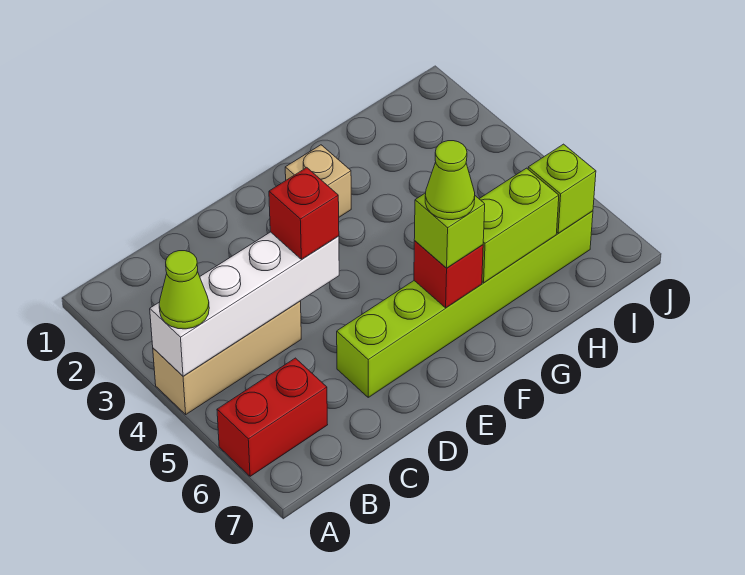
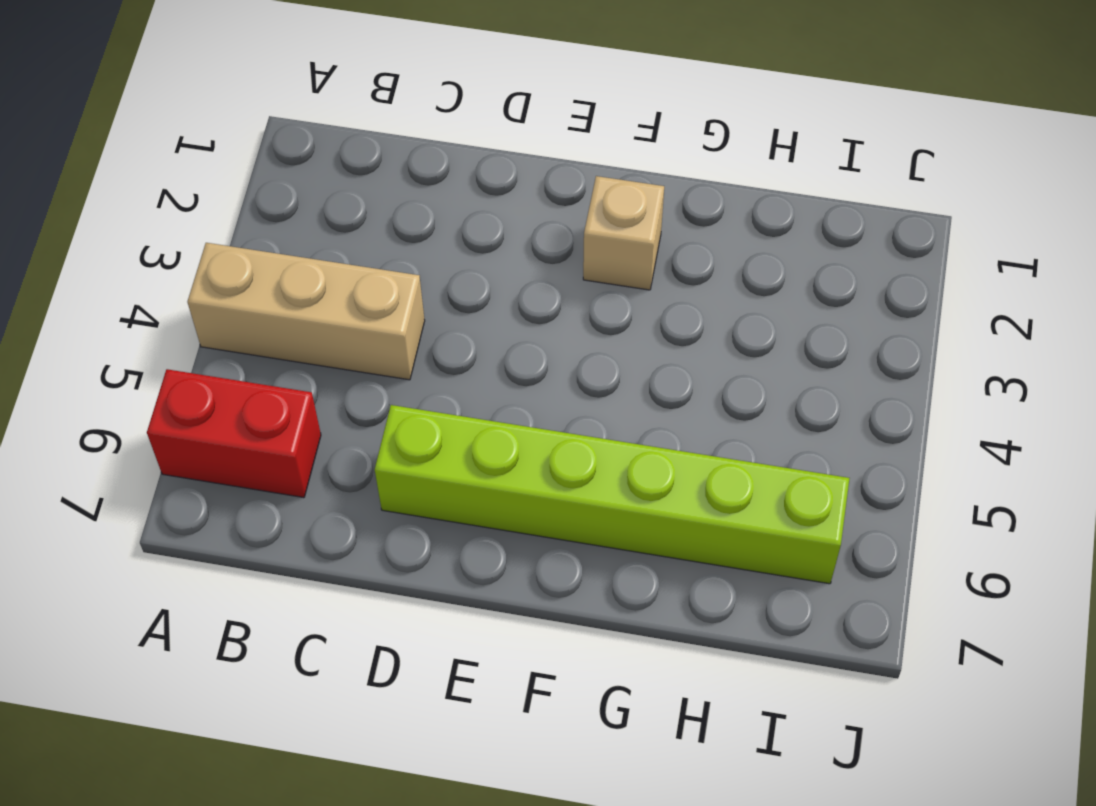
none -> white brick A4:D4 level 2
none -> red brick F6 level 2
none -> lime brick G6:H6 level 2

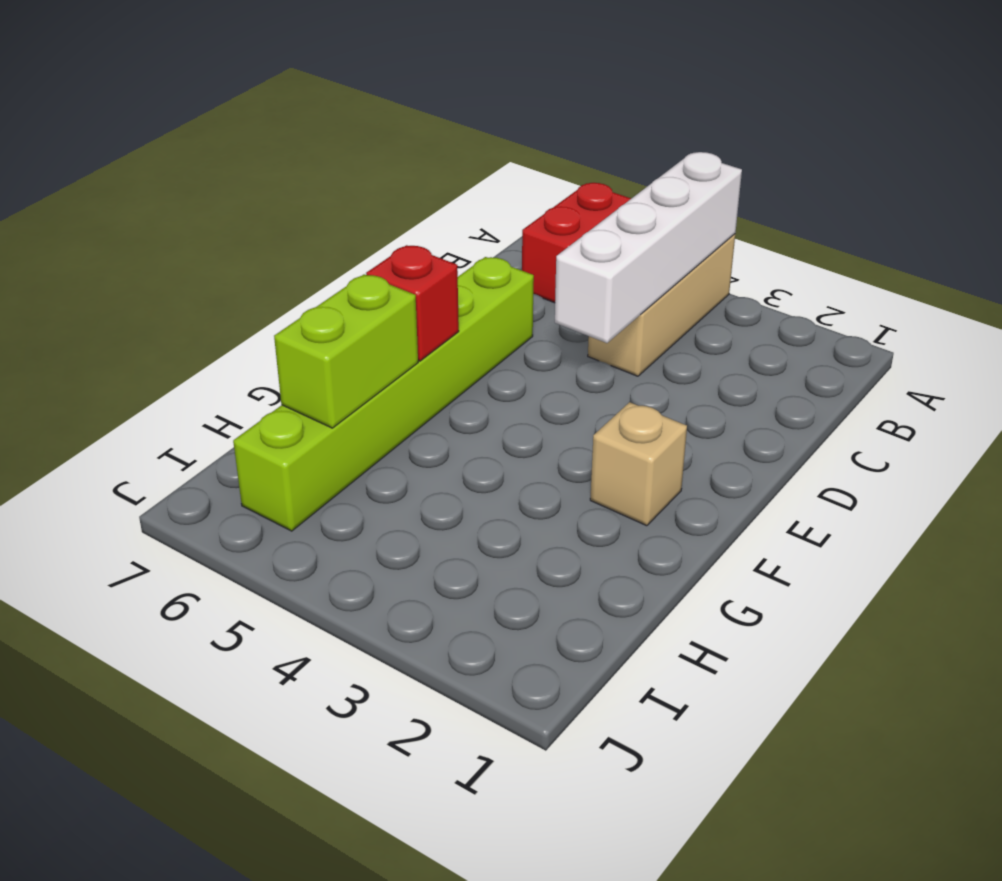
none -> lime brick I6 level 2
none -> lime cone A4 level 3
none -> red brick D4 level 3

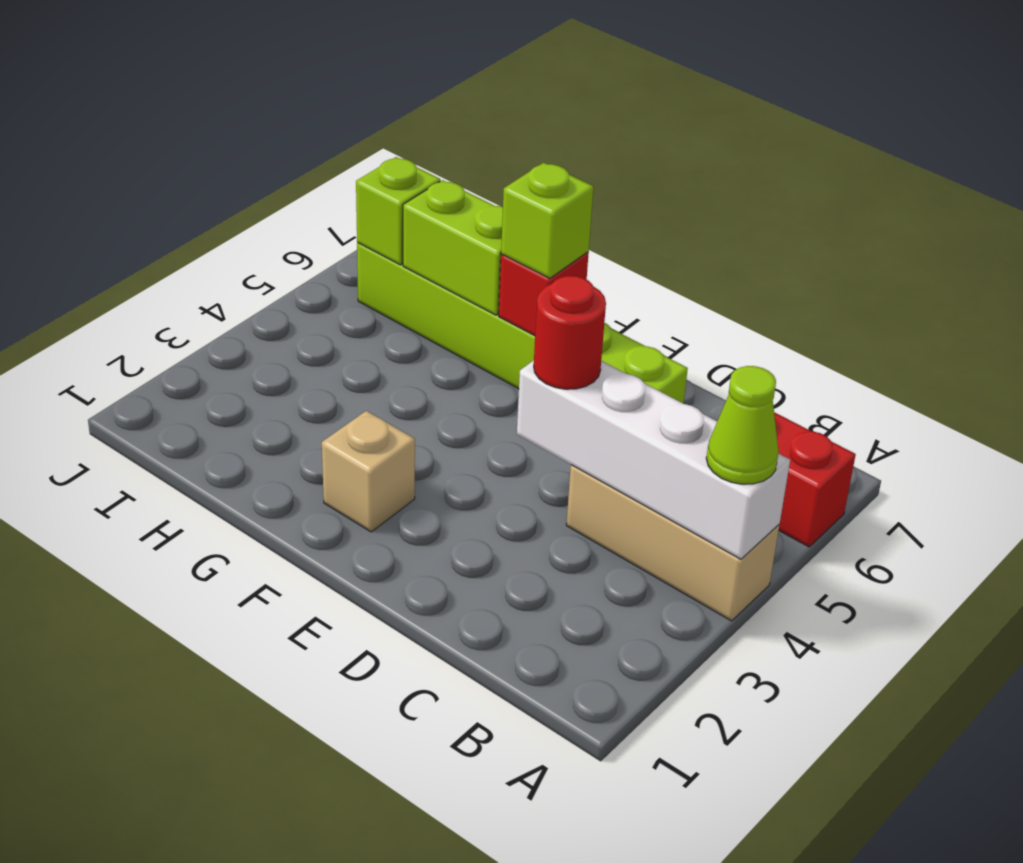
red round brick D4 level 3 -> red brick D4 level 3
none -> lime cone F6 level 4

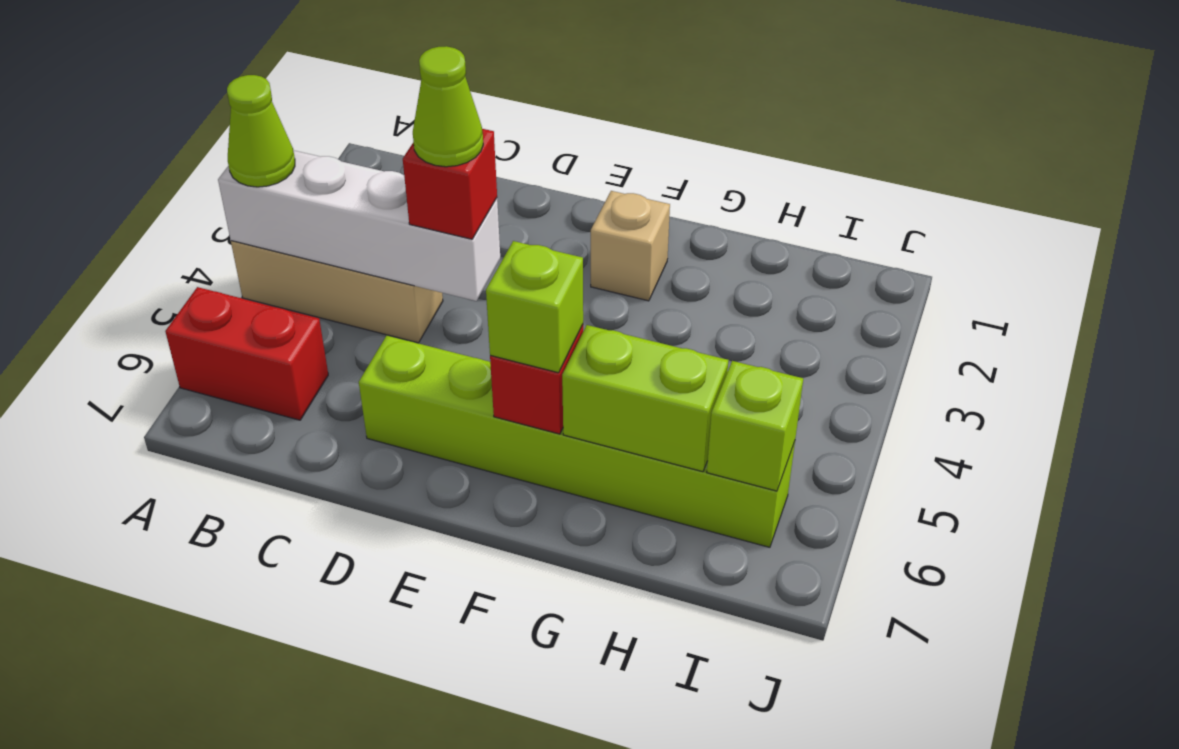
lime cone D4 level 4 -> lime cone F6 level 4

